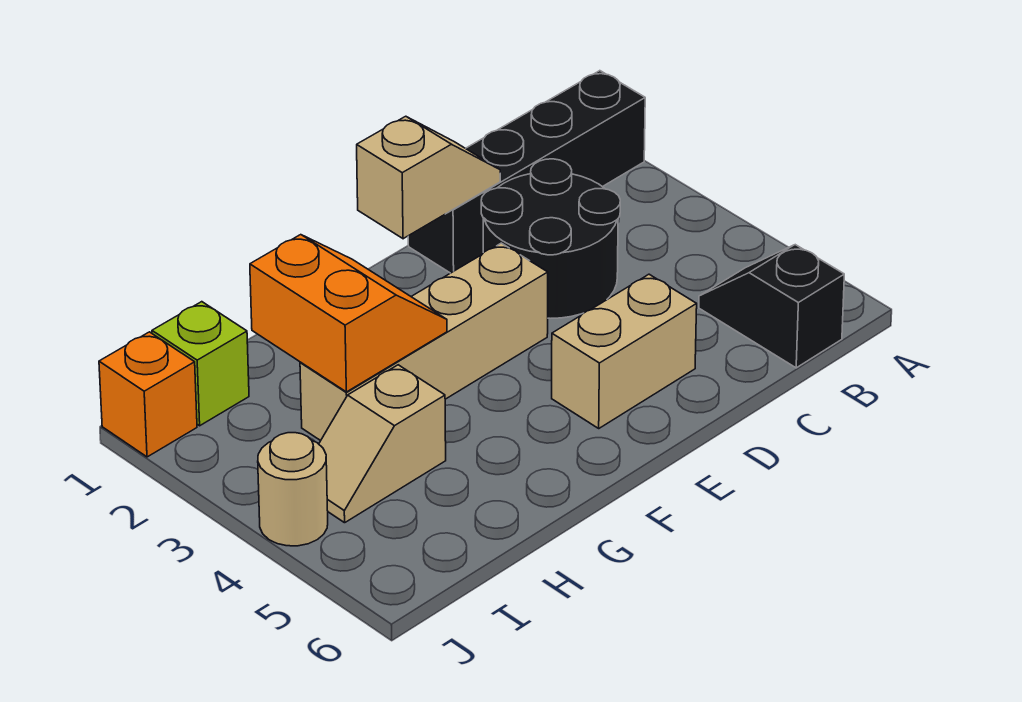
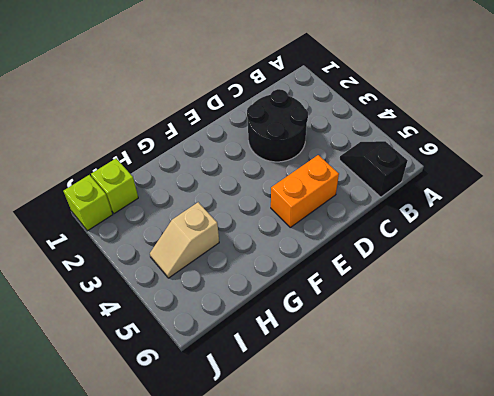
orange brick D5:E5 level 1 -> tan brick D5:E5 level 1
lime brick J1 level 1 -> orange brick J1 level 1
none -> black brick A1:D1 level 1
none -> tan brick E3:H3 level 1

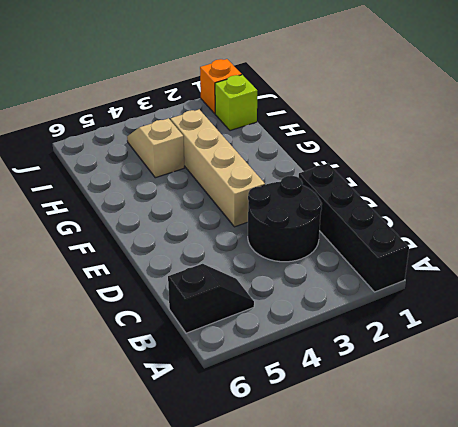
none -> tan brick D5:E5 level 1
none -> tan round brick J4 level 1

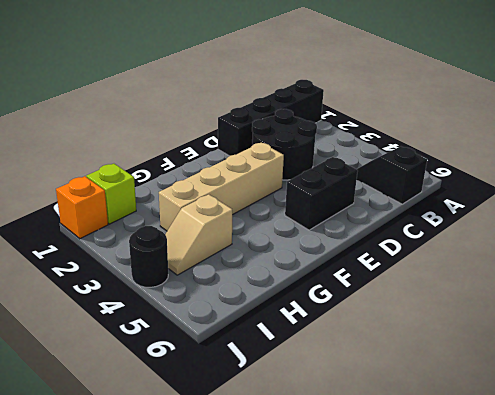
black brick D5:E5 level 1 -> tan brick D5:E5 level 1
black round brick J4 level 1 -> tan round brick J4 level 1
none -> tan slope D1:E1 level 2 top E
none -> orange slope G2:H3 level 2 top H

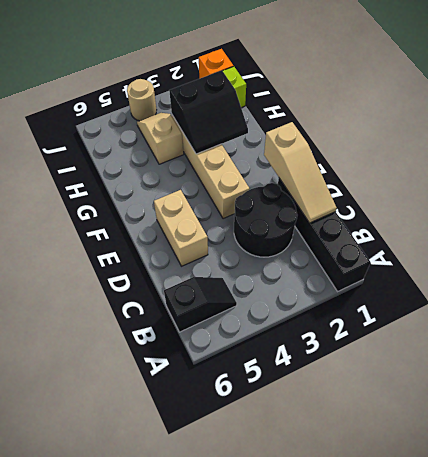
tan slope C1:E1 level 2 top E -> tan slope D1:E1 level 2 top E
black slope G2:H3 level 2 top H -> orange slope G2:H3 level 2 top H

